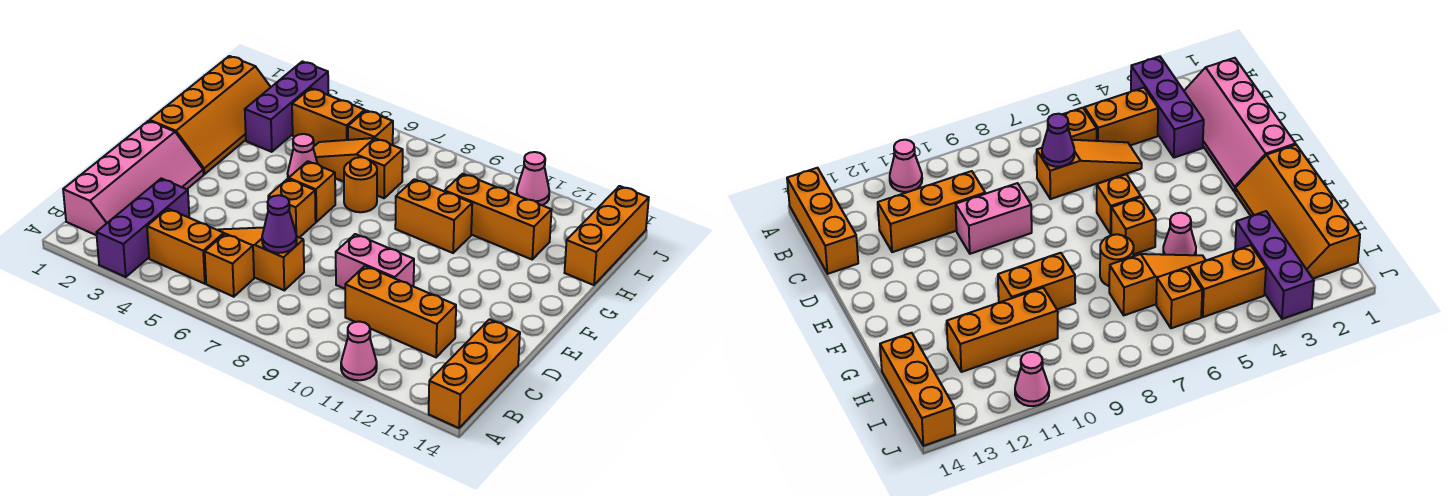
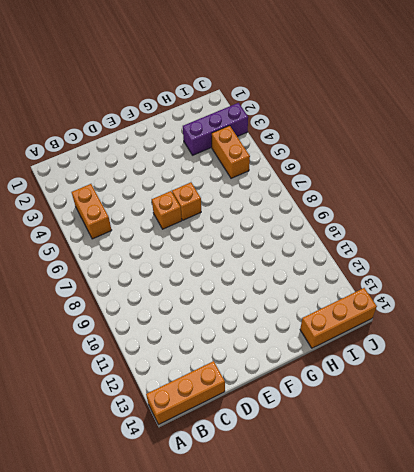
none -> purple brick A3:C3 level 1
none -> pink cone A11 level 1
none -> pink slope B1:E2 level 1 top 1

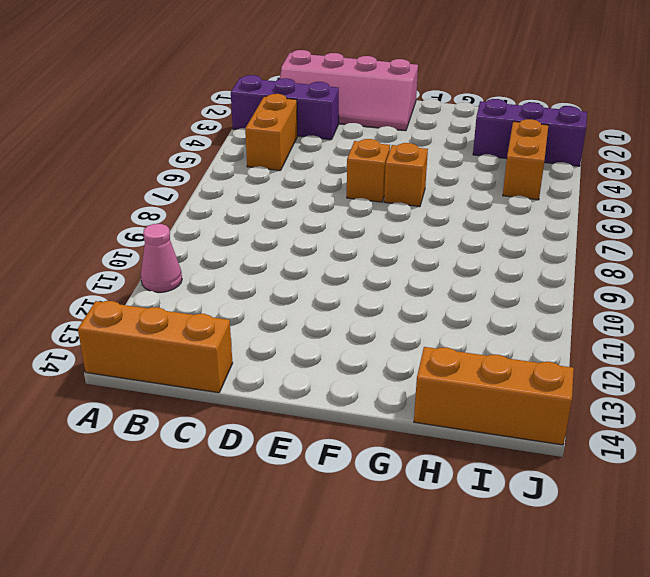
none -> orange brick B6 level 1
none -> orange slope C5:C7 level 1 top 7
none -> orange brick C10:C12 level 1

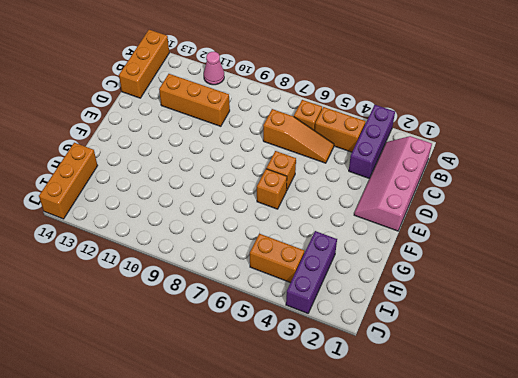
none -> pink brick D9:D10 level 1
none -> orange slope F1:I2 level 1 top 1
none -> pink cone G5 level 1

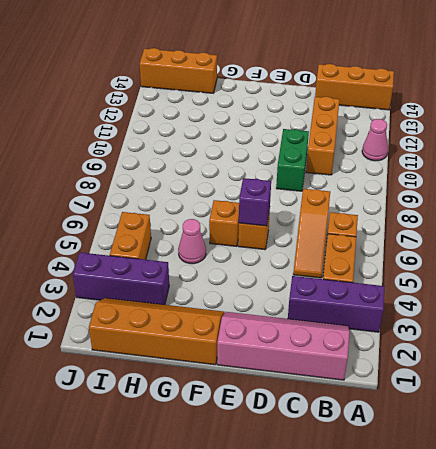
green brick D9:D10 level 1 -> pink brick D9:D10 level 1
purple brick E6 level 2 -> none
none -> orange round brick G7 level 1
none -> orange brick G9:G10 level 1
none -> orange slope H5:H7 level 1 top 7

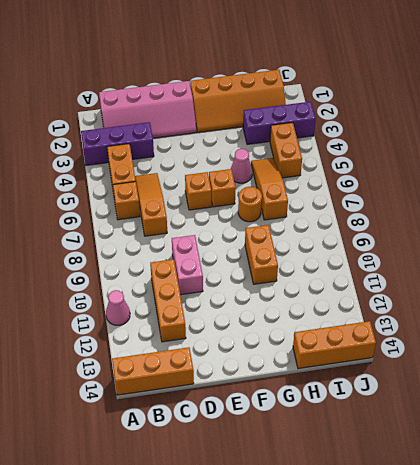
none -> orange brick H10:H12 level 1
none -> orange brick I6 level 1
none -> pink cone J11 level 1

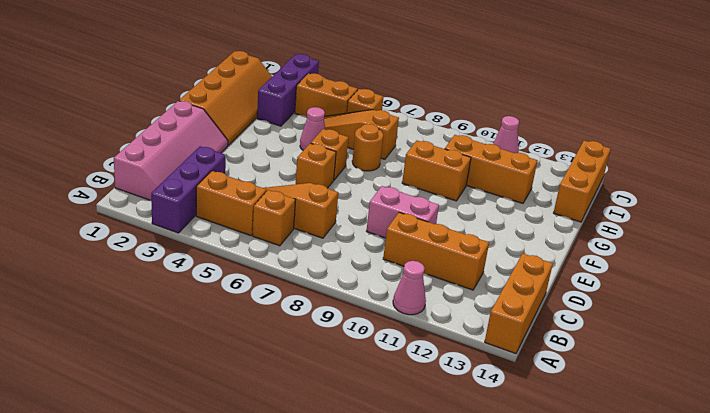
none -> purple cone C7 level 2

